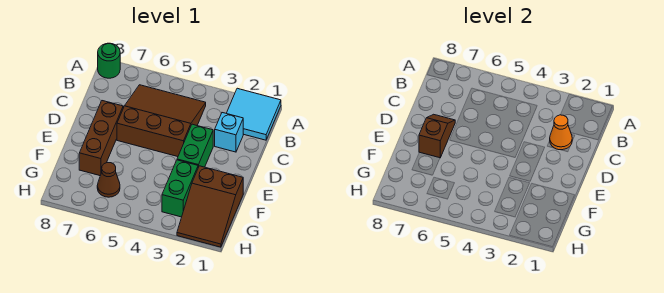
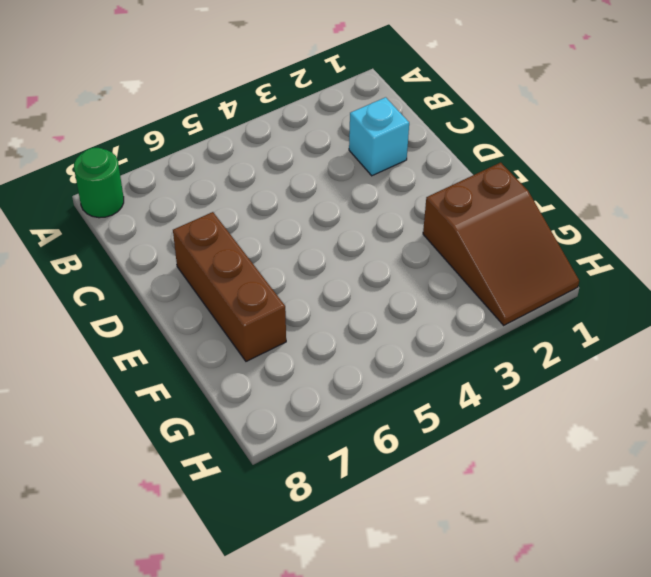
none -> cyan tile A1:B2 level 1
none -> brown slope B4:D6 level 1 top D

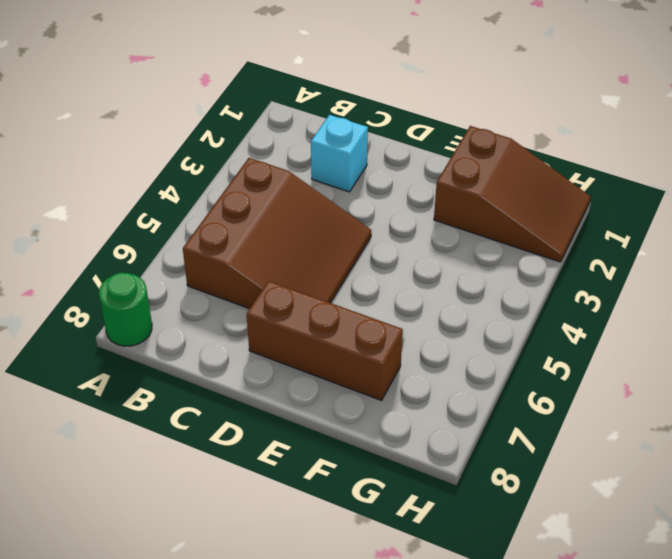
brown slope B4:D6 level 1 top B -> brown slope B4:D6 level 1 top D
none -> cyan tile A1:B2 level 1
none -> green brick D3:E3 level 1

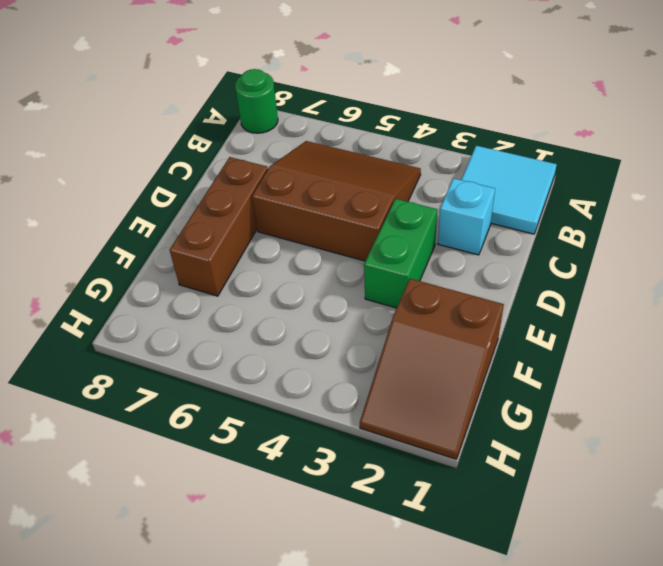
none -> green brick F3:G3 level 1
none -> brown cone G6 level 1

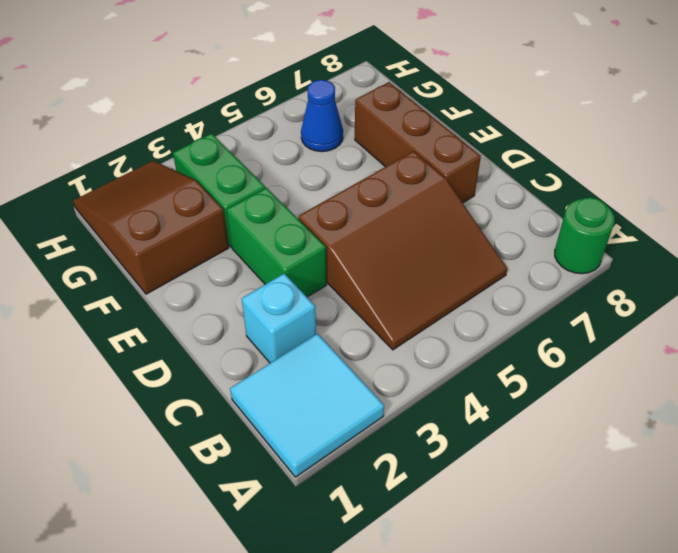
blue cone G6 level 1 -> brown cone G6 level 1
none -> orange cone C2 level 2
none -> brown slope D7:E7 level 2 top E

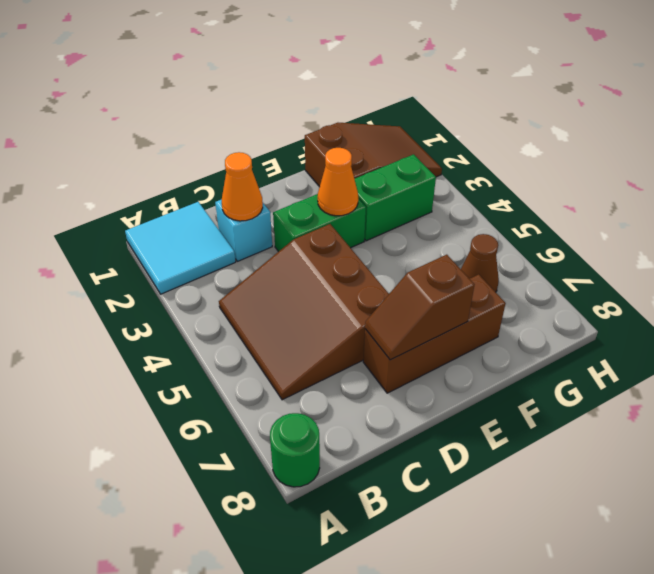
orange cone E3 level 2 -> none

